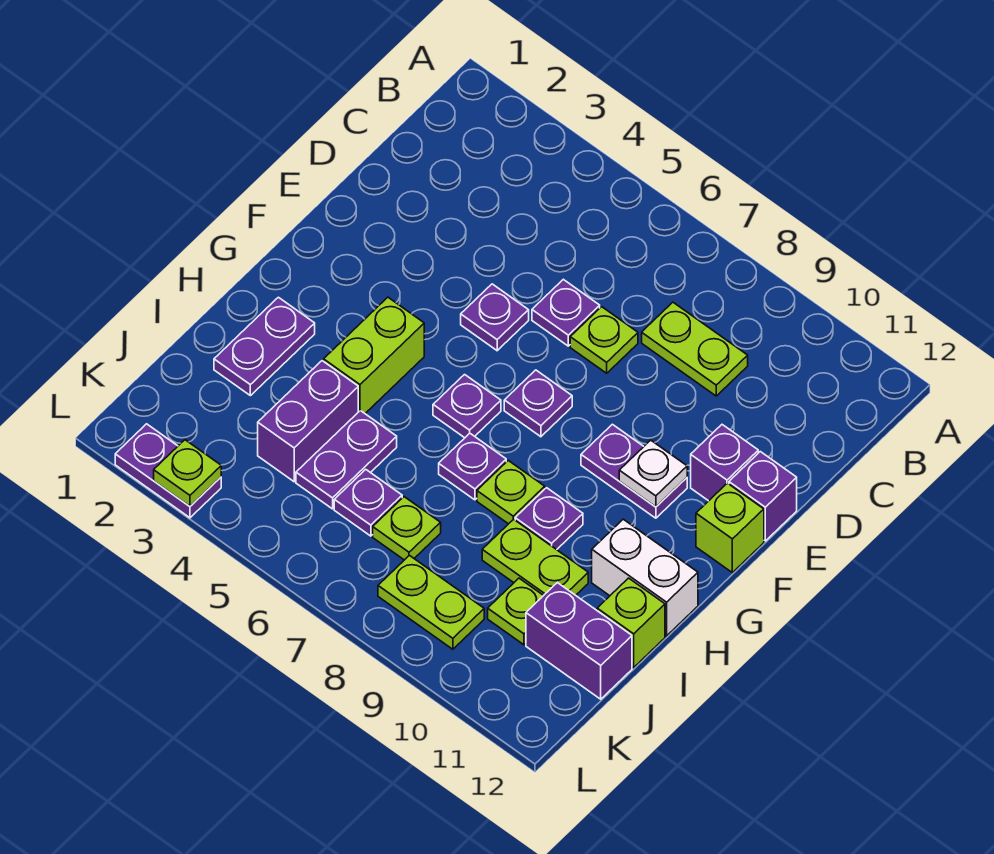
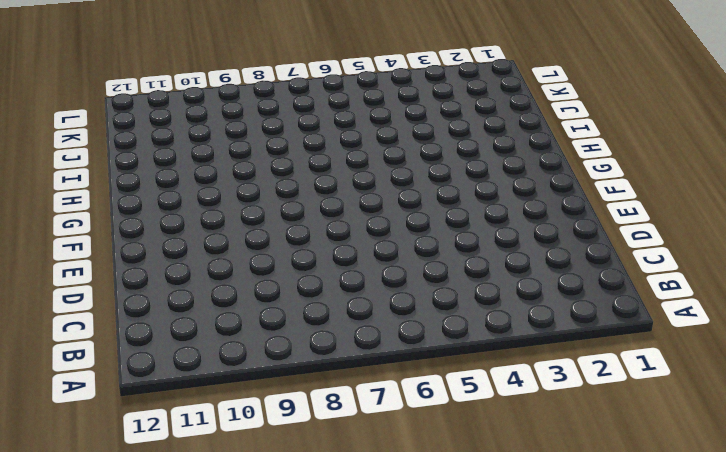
none -> lime plate C8:C9 level 1
none -> purple plate D6 level 1
none -> lime plate D7 level 1

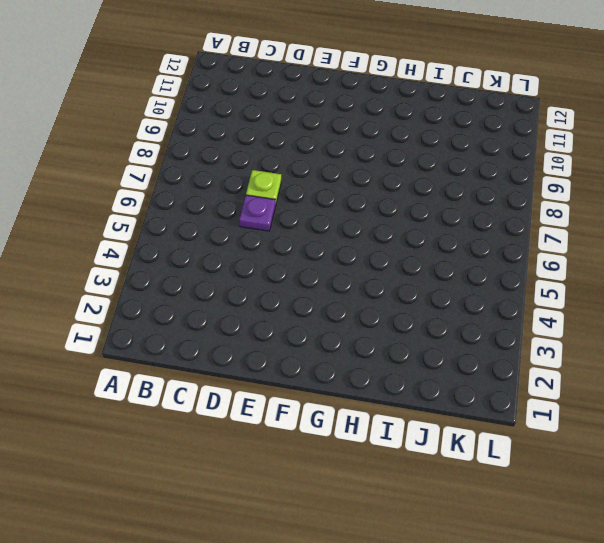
none -> lime plate C8:C9 level 1
none -> purple plate E5 level 1
none -> purple brick E11 level 1

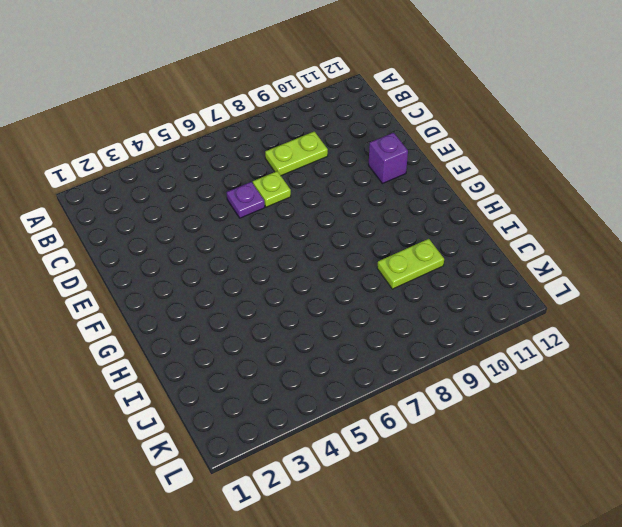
none -> purple plate E5 level 1
none -> purple brick E12 level 1
none -> purple plate F7 level 1

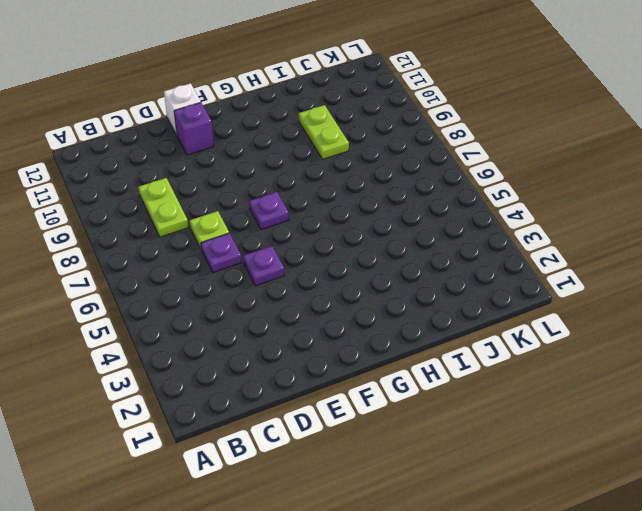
white brick E12 level 1 -> purple brick E12 level 1
none -> purple plate F9:F10 level 1
none -> lime brick F12 level 1
none -> lime brick G4:H4 level 1

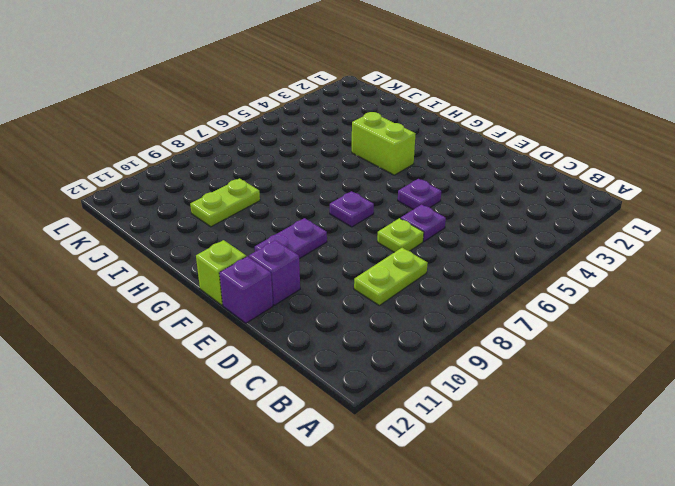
none -> purple plate G6 level 1
none -> purple plate H2:I2 level 1
none -> purple plate H7 level 1

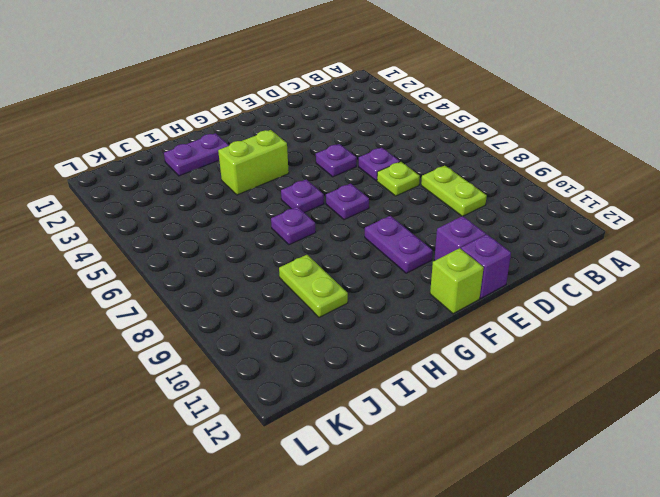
none -> lime plate H8 level 1
none -> purple plate H9 level 1
none -> white brick H11:H12 level 1

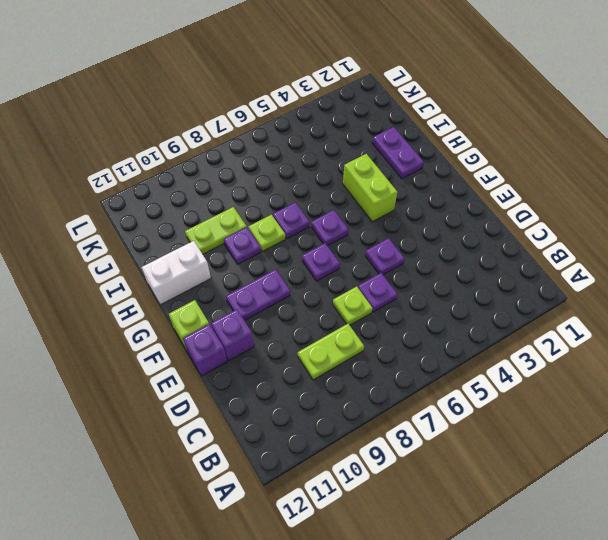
none -> purple brick I4:J4 level 1
none -> purple plate I5:J5 level 1
none -> lime brick I12 level 1

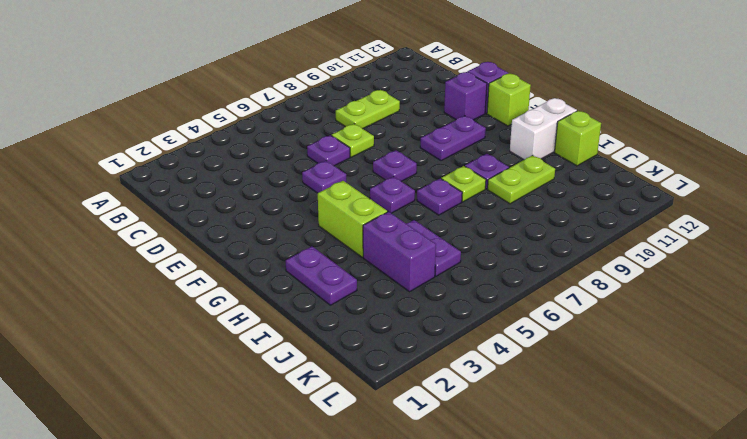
none -> purple plate J6 level 1
none -> lime plate J7 level 1
none -> lime plate J10 level 1

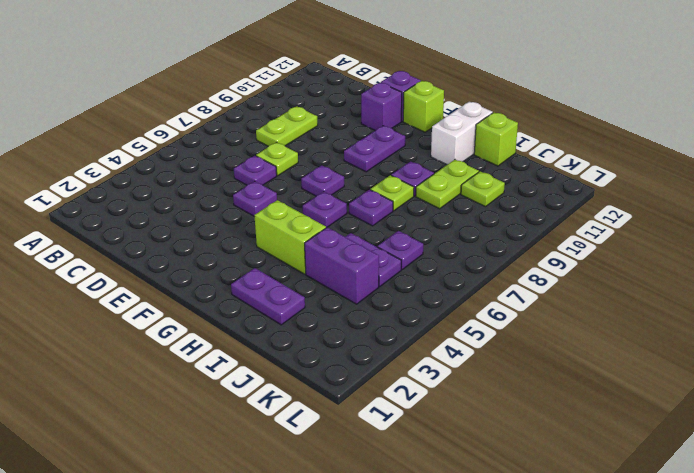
none -> lime plate J7 level 1
none -> purple brick J11:J12 level 1
none -> lime plate K8:K9 level 1

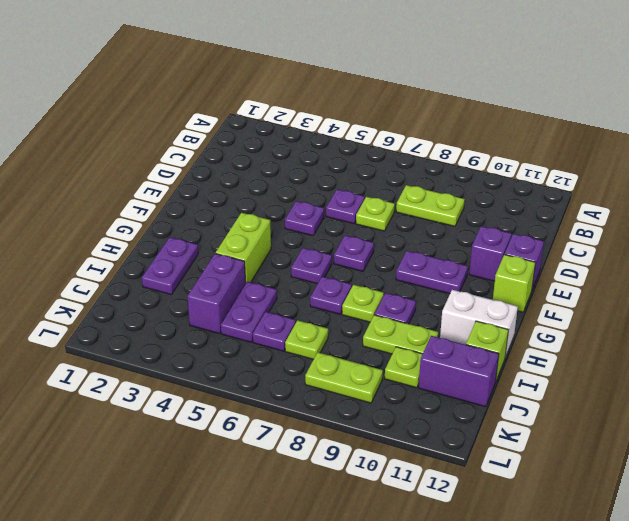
none -> purple plate L2:L3 level 1
none -> white plate F10 level 2
none -> lime plate L3 level 2

